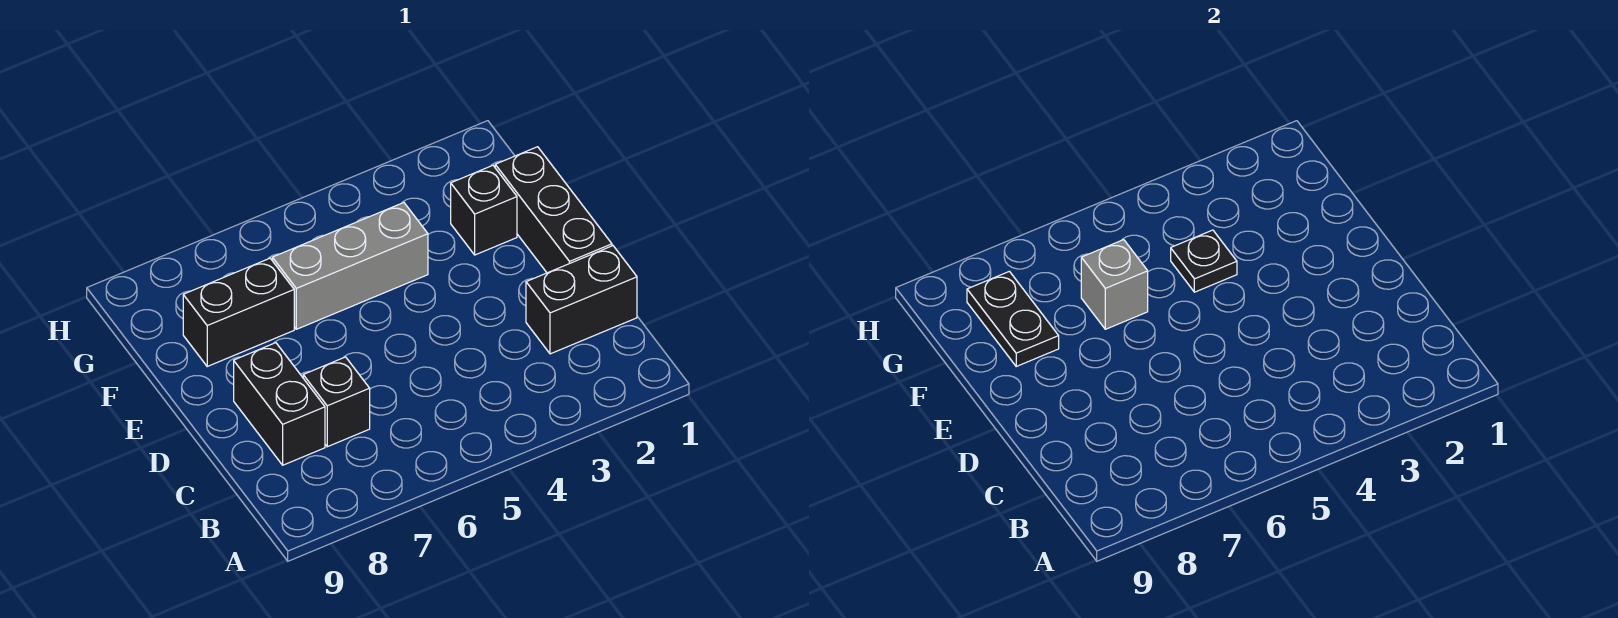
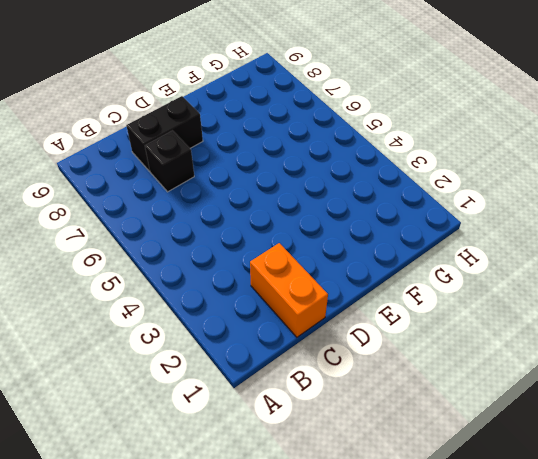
orange brick C1:C2 level 1 -> black brick C1:C2 level 1
none -> black brick D1:F1 level 1
none -> black brick F2 level 1

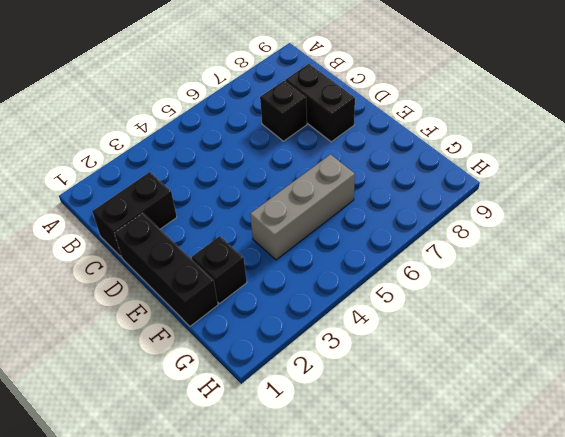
none -> black brick F7:F8 level 1
none -> black plate F4 level 2

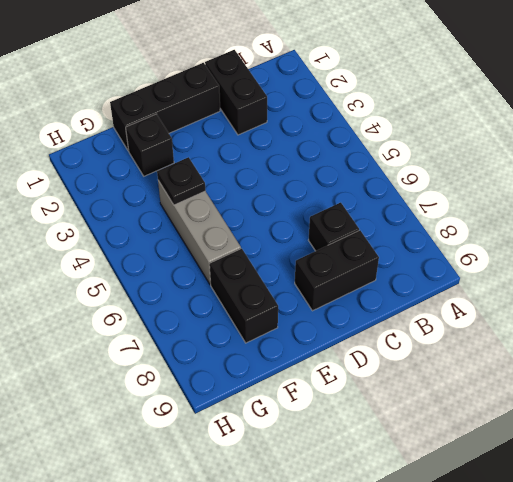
none -> grey brick F6 level 2
none -> black plate F8:G8 level 2

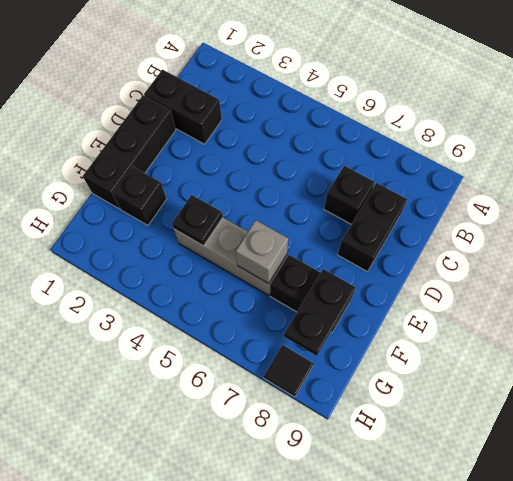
black tile H8 level 1 -> none

